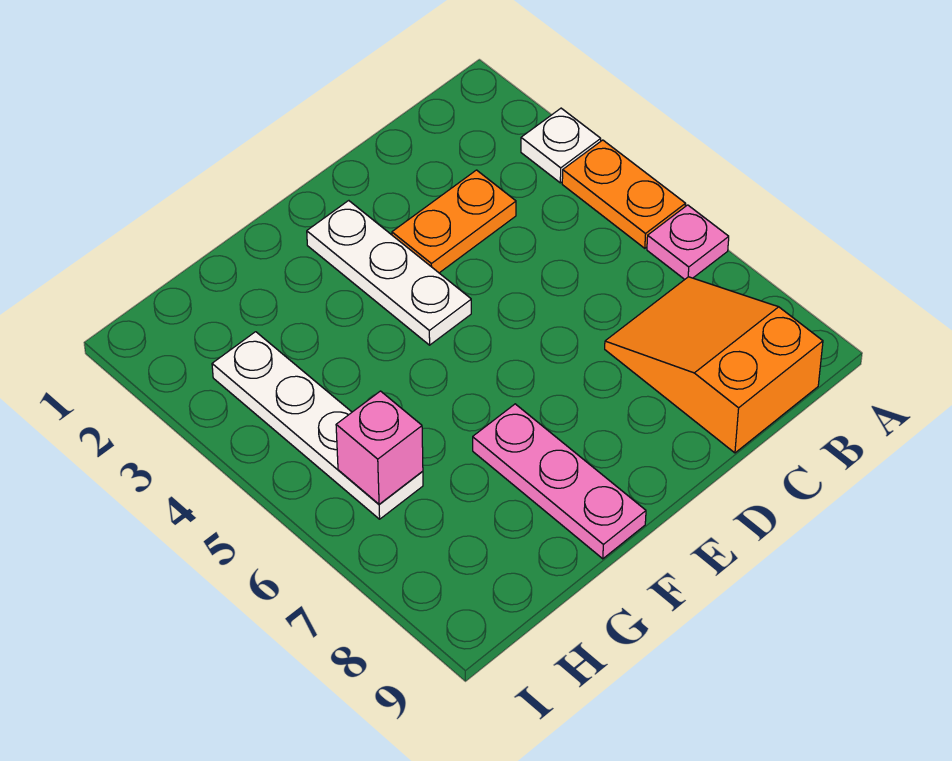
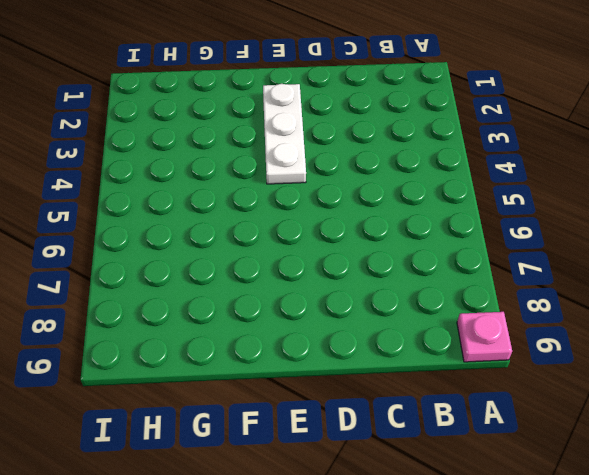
pink plate A9 level 1 -> pink plate A6 level 1
none -> white plate A3 level 1
none -> orange plate A4:A5 level 1

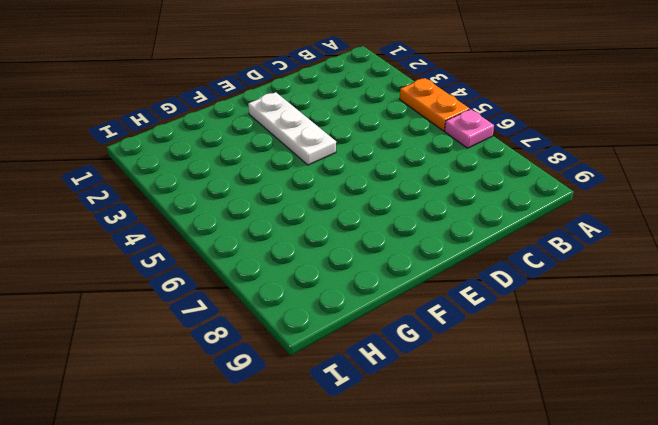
none -> white plate A3 level 1
none -> orange slope B7:C9 level 1 top 9

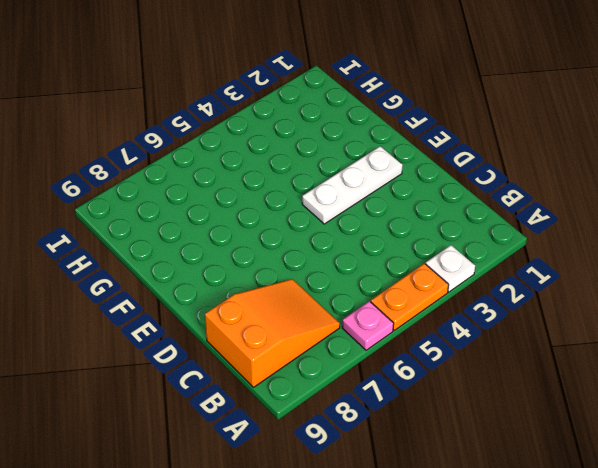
none -> orange plate C3:D3 level 1
none -> pink plate F7:F9 level 1

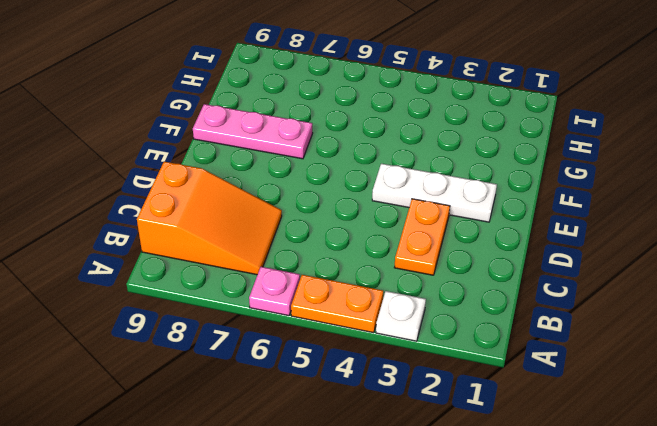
none -> white plate H3:H6 level 1
none -> pink brick H6 level 2

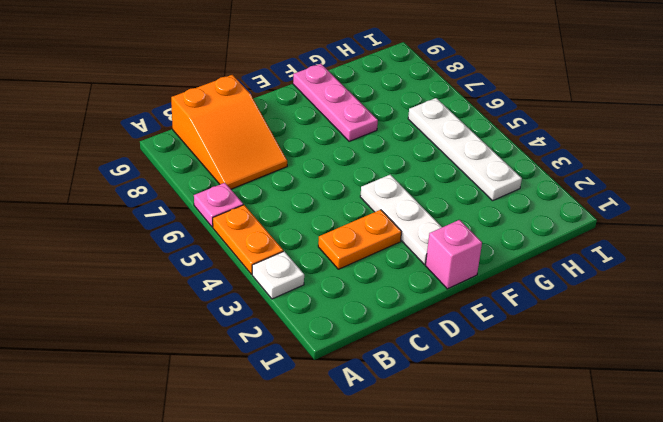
pink brick E1 level 1 -> pink brick H6 level 2

